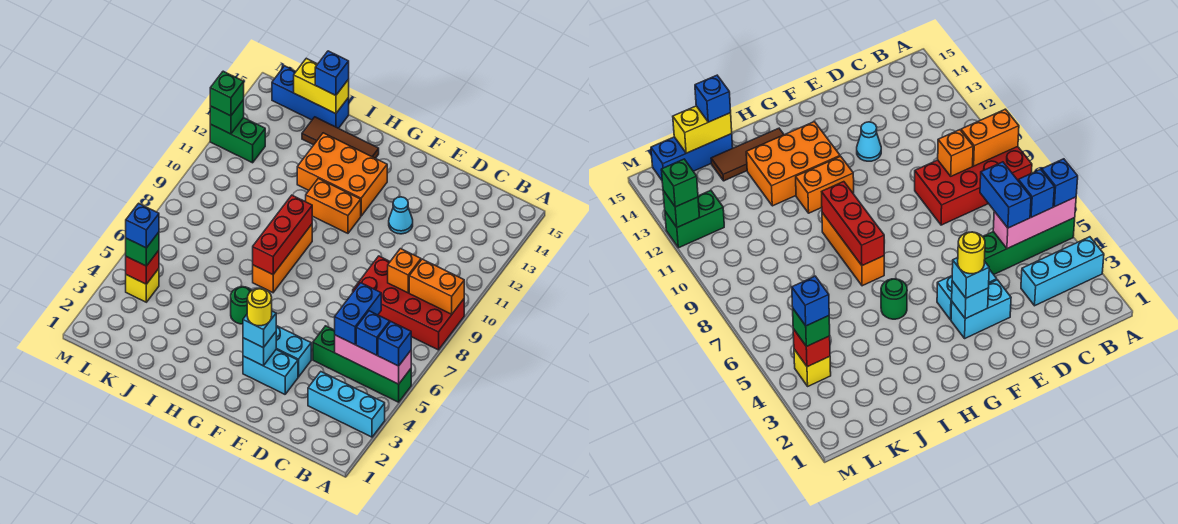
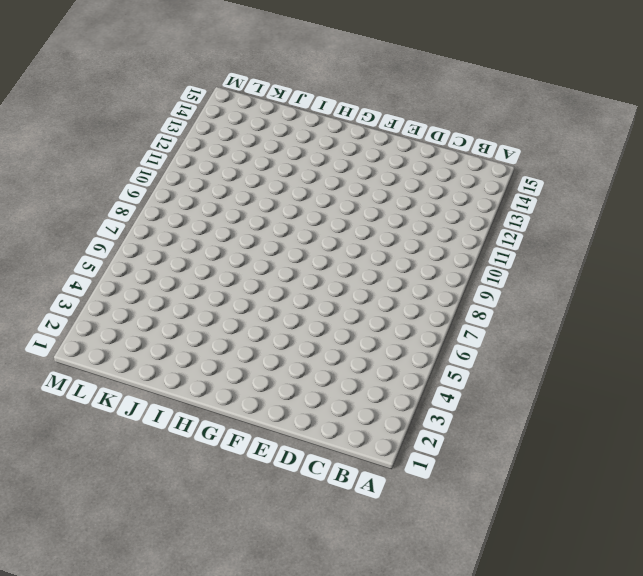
none -> cyan brick A3:C3 level 1
none -> green brick A5:D5 level 1
none -> red brick A8:D9 level 1
none -> cyan brick E3:F3 level 1

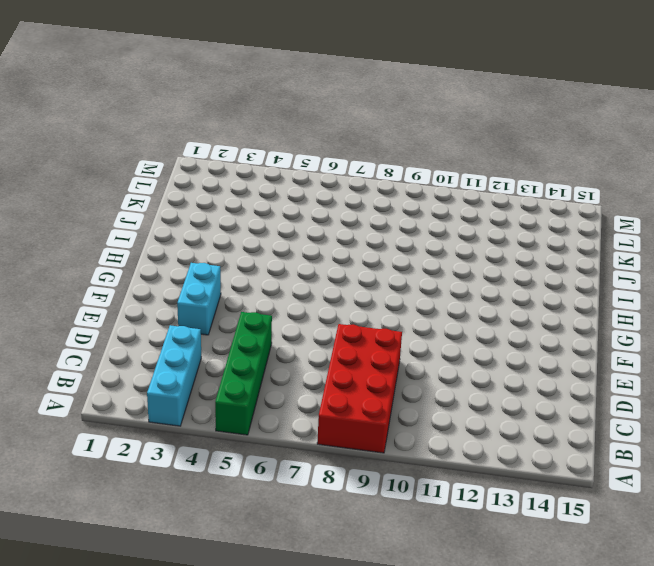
none -> cyan brick E4:F4 level 1
none -> cyan cone E12 level 1
none -> orange brick G11:H11 level 1
none -> orange brick G12:I13 level 1

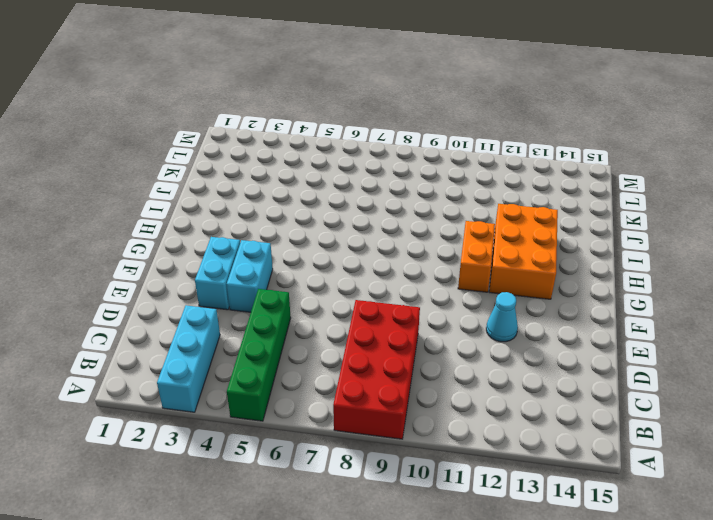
none -> green round brick H5 level 1
none -> orange brick H7:H9 level 1
none -> brown tile H14:J14 level 1
none -> blue brick J15:L15 level 1

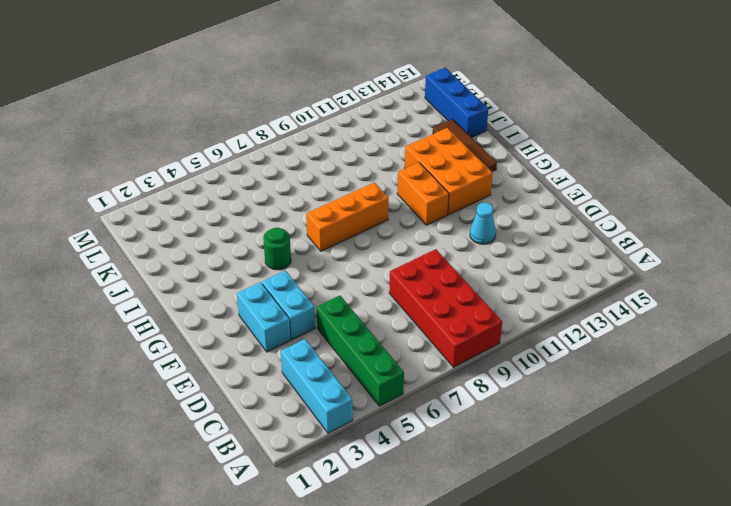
none -> yellow brick L4 level 1
none -> green brick L12:M12 level 1
none -> pink brick A5:C5 level 2
none -> orange brick A9:B9 level 2

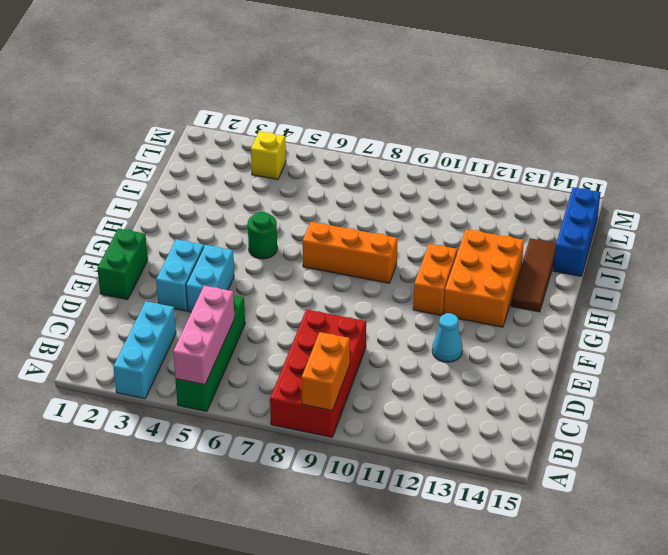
green brick E1:F1 level 1 -> green brick L12:M12 level 1
none -> orange brick C9 level 2
none -> cyan brick F3 level 2
none -> red brick H7:H9 level 2
none -> yellow brick J15:K15 level 2

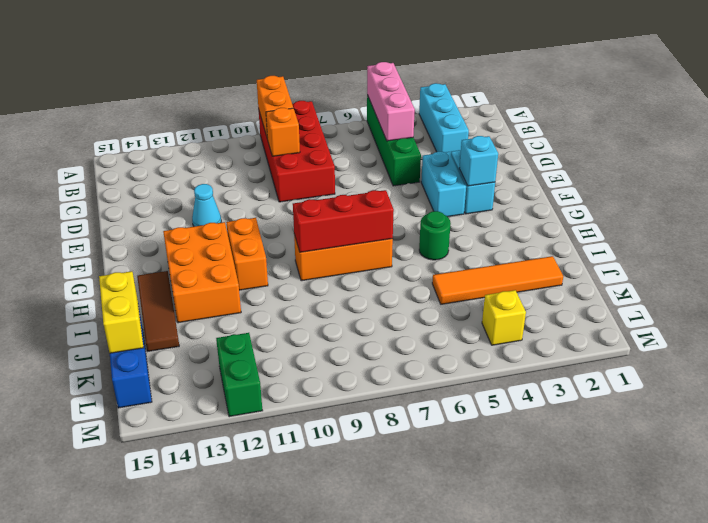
orange tile J2:J5 level 1 -> none
none -> red brick L4 level 2
none -> green brick M12 level 2
none -> blue brick A5 level 3
none -> blue brick B5 level 3

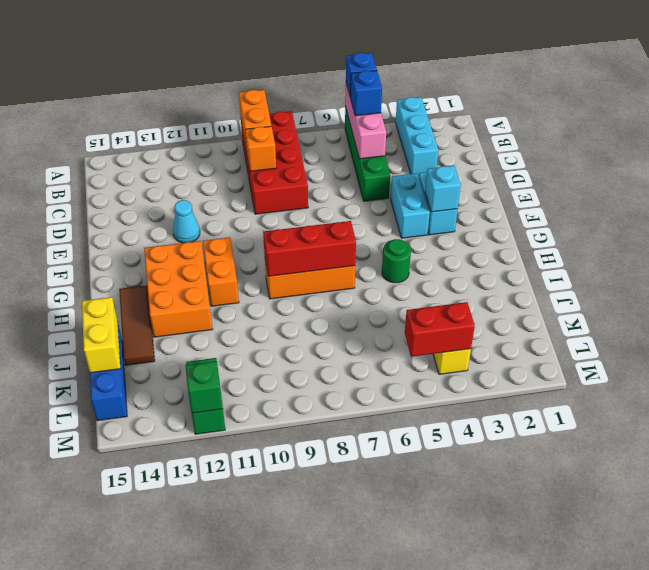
red brick L4:L5 level 2 -> red brick L4 level 2
none -> blue brick C5:C6 level 3
none -> cyan brick F3 level 3
none -> blue brick J15 level 3
none -> green brick L4 level 3

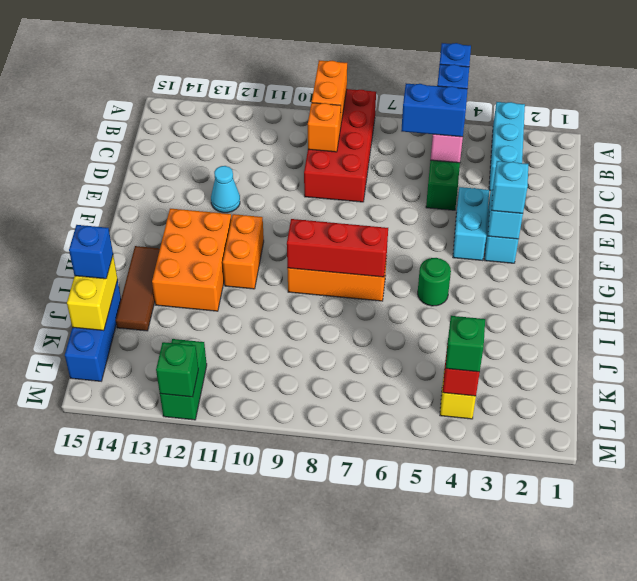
none -> green brick M12 level 3
none -> yellow round brick F3 level 4
none -> blue brick L4 level 4

